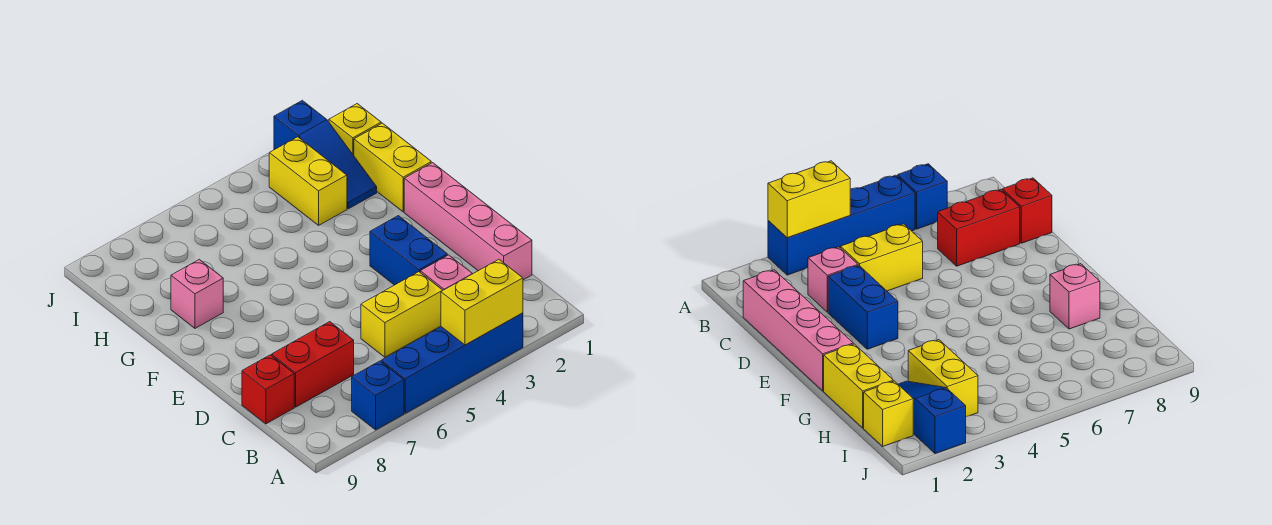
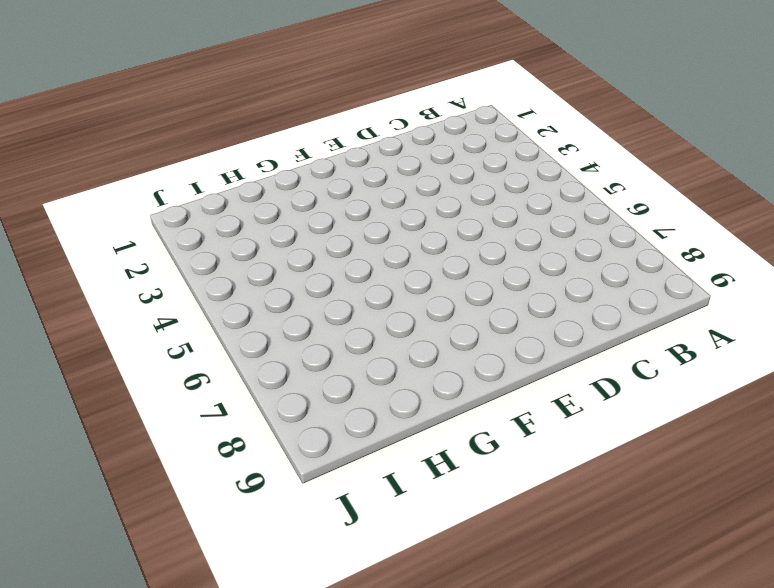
none -> blue brick A3:A6 level 1
none -> blue brick A7 level 1
none -> pink brick C1:F1 level 1

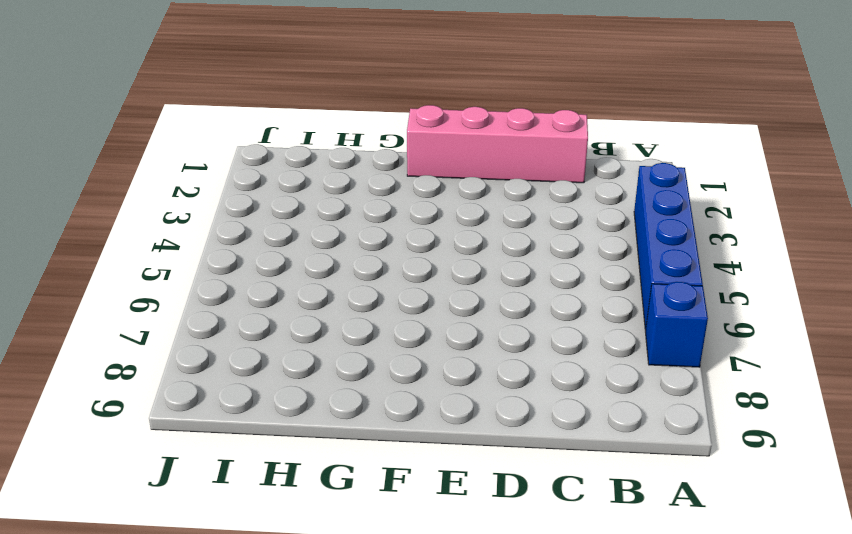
none -> pink brick C3 level 1
none -> yellow brick C4:C5 level 1
none -> red brick C7:C8 level 1

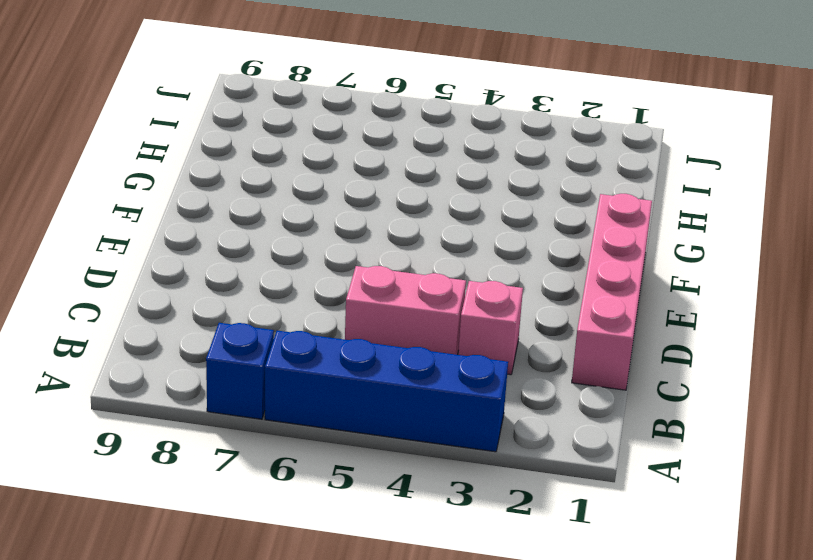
pink brick C4:C5 level 1 -> yellow brick C4:C5 level 1
none -> red brick C7:C8 level 1
none -> red brick C9 level 1
none -> blue brick D3:E3 level 1

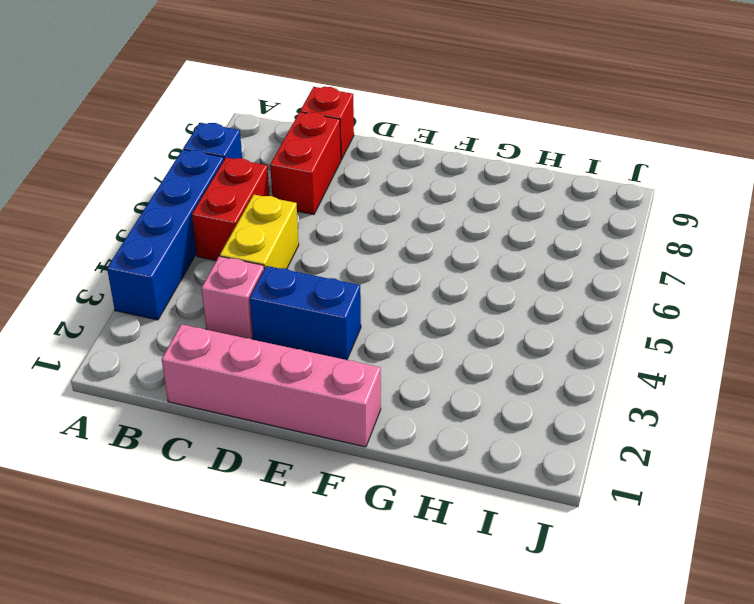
red brick B5:B6 level 1 -> none
none -> yellow brick G1:H1 level 1
none -> pink brick G8 level 1
none -> blue slope H2:J2 level 1 top J

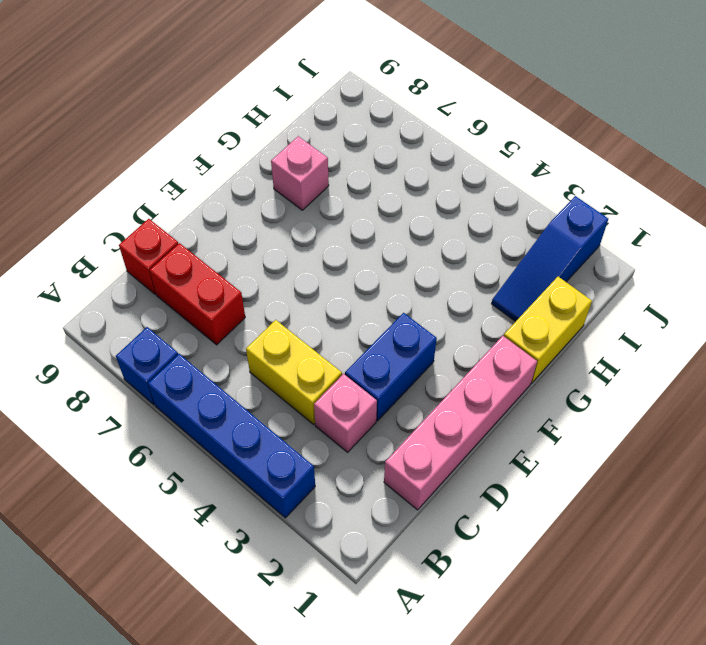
none -> yellow brick H3:I3 level 1
none -> yellow brick I1 level 1
none -> yellow brick A3:A4 level 2

